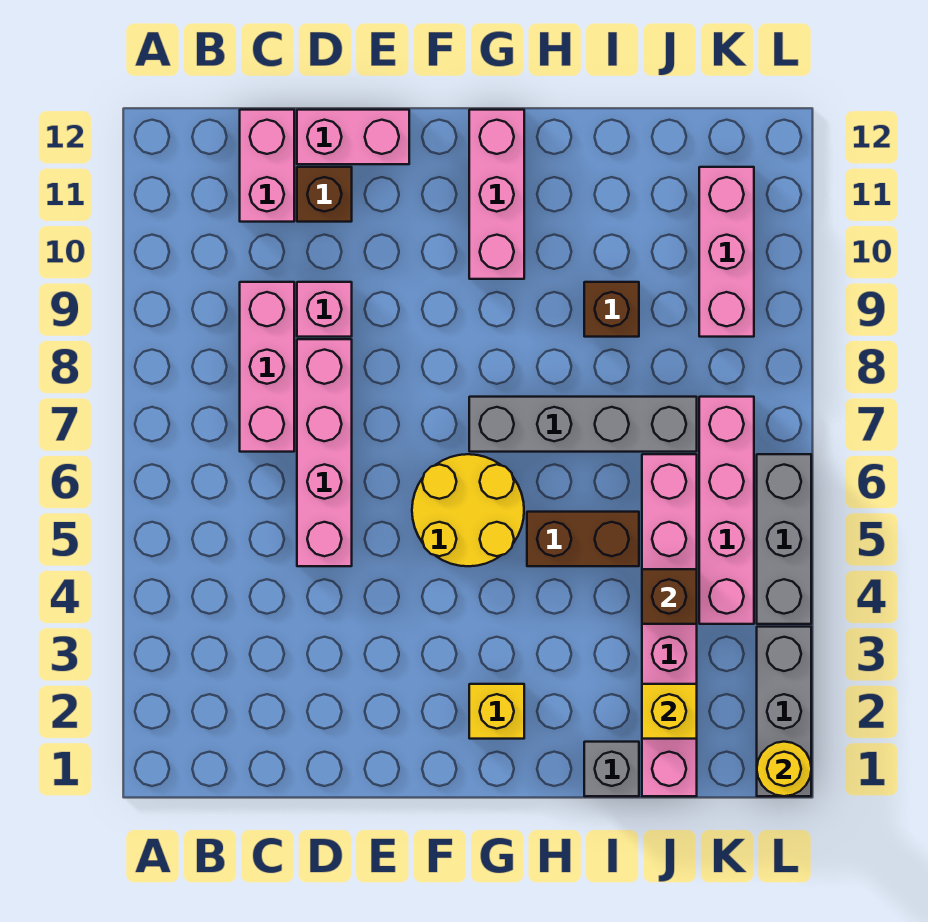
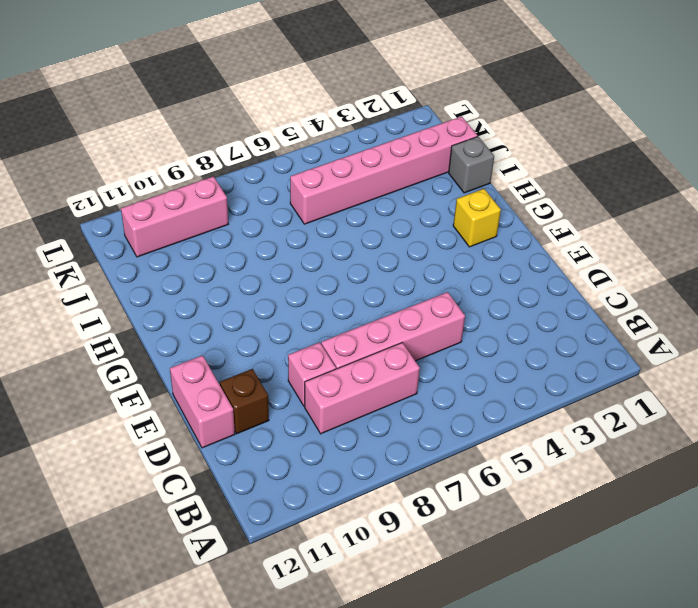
none -> pink brick C11:C12 level 1
none -> yellow round brick F5:G6 level 1
none -> grey brick G7:J7 level 1

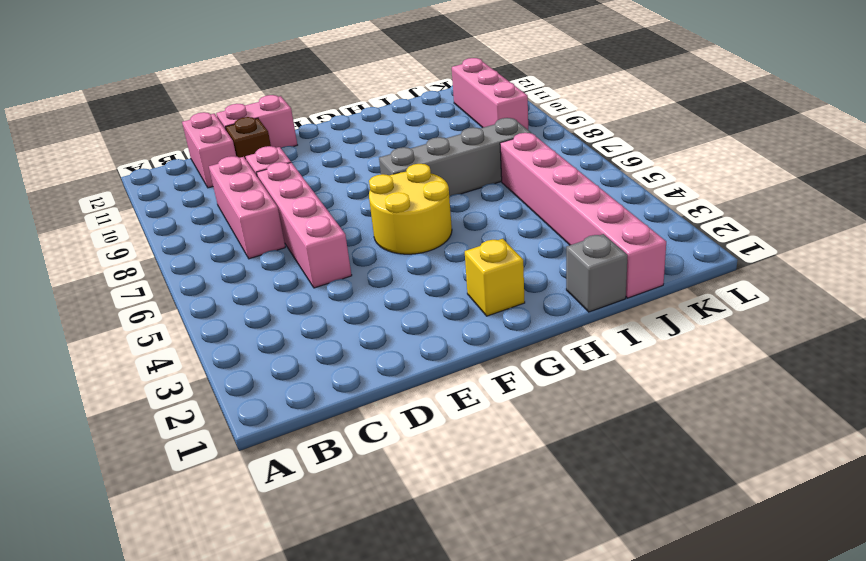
none -> pink brick G10:G12 level 1
none -> brown brick H5:I5 level 1
none -> brown brick I9 level 1

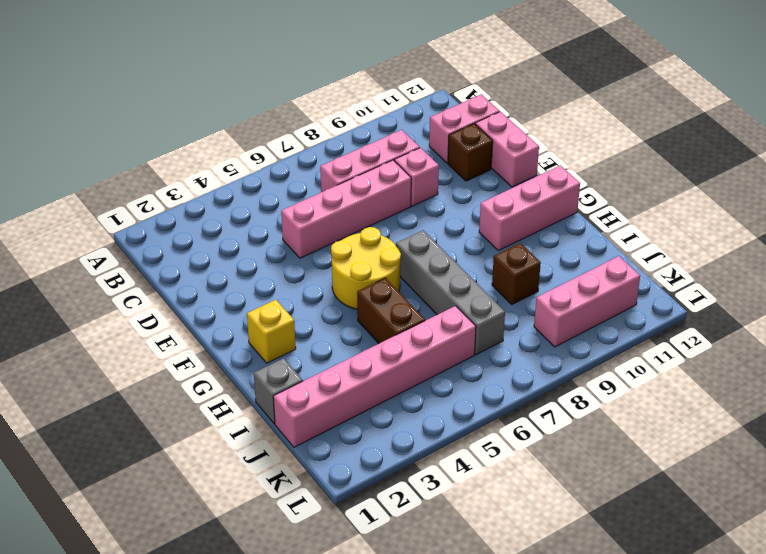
none -> pink brick K4:K7 level 1
none -> grey brick L1:L3 level 1
none -> grey brick L4:L6 level 1

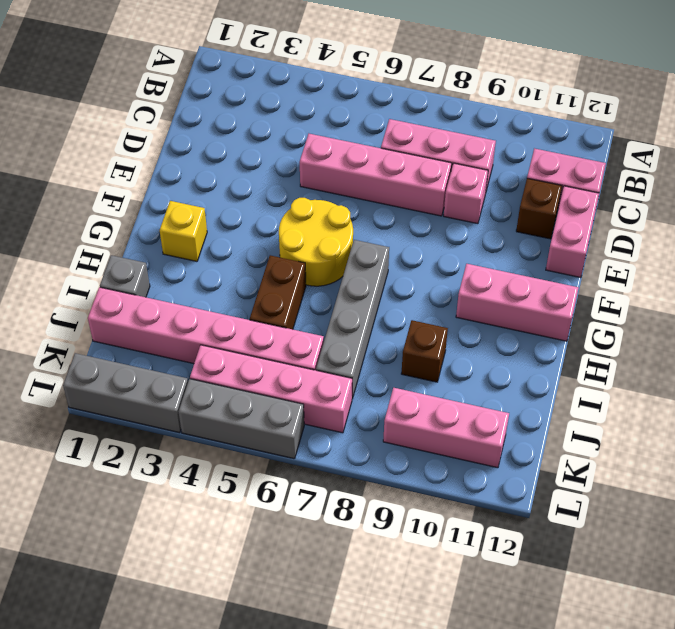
none -> yellow brick J2 level 2
none -> brown brick J4 level 2
none -> yellow round brick L1 level 2

